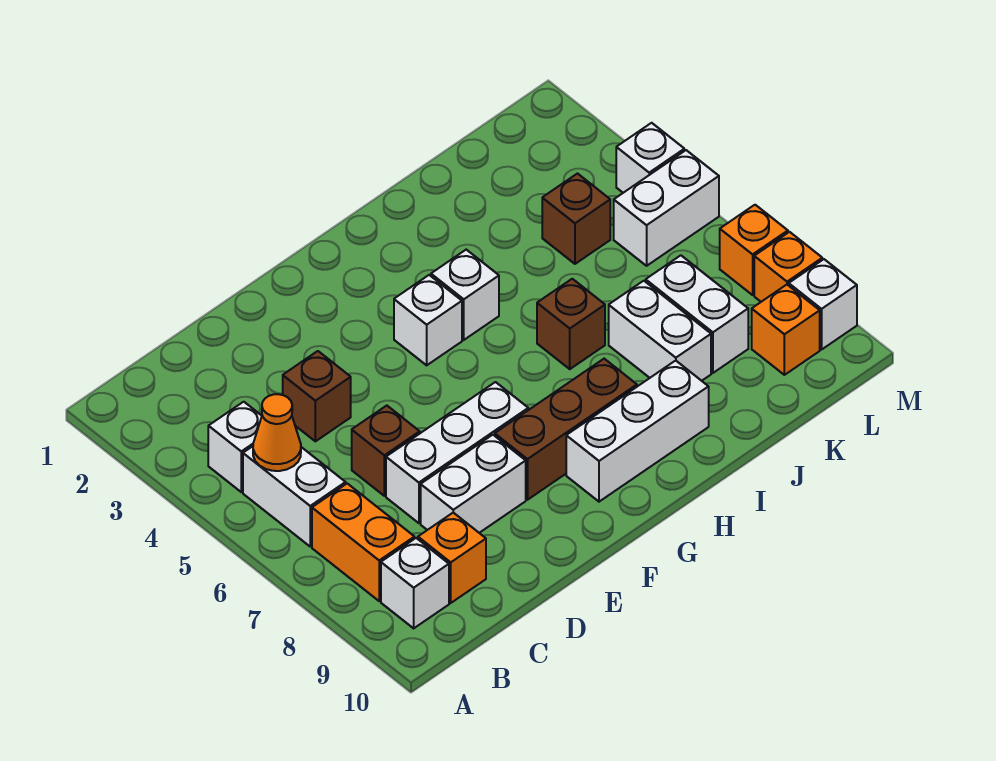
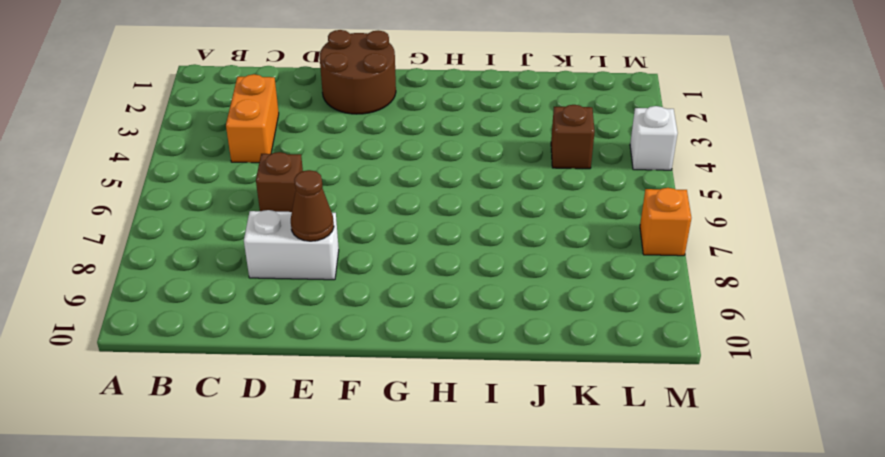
orange brick C3:C4 level 1 -> orange brick B7:B8 level 1
brown round brick E1:F2 level 1 -> none
brown cone E8 level 2 -> none
none -> white brick B4 level 1
none -> white brick B5:B6 level 1
none -> white brick B9 level 1

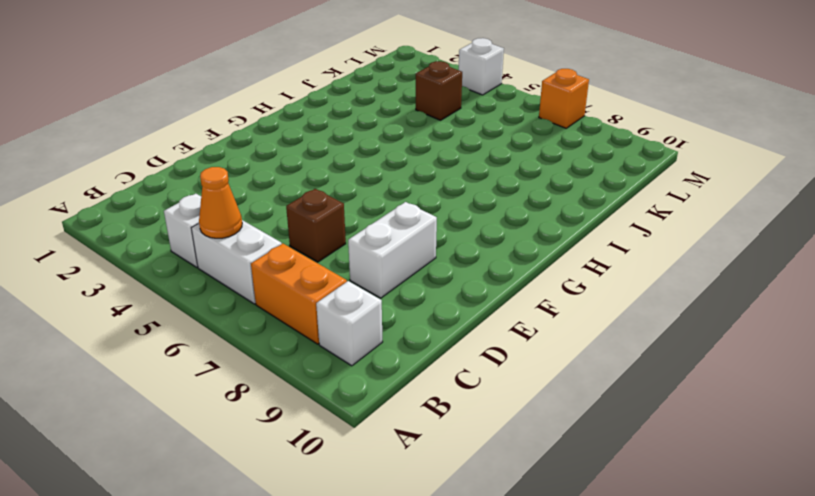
none -> orange brick C9 level 1
none -> brown brick D4 level 1
none -> white brick D7:F7 level 1

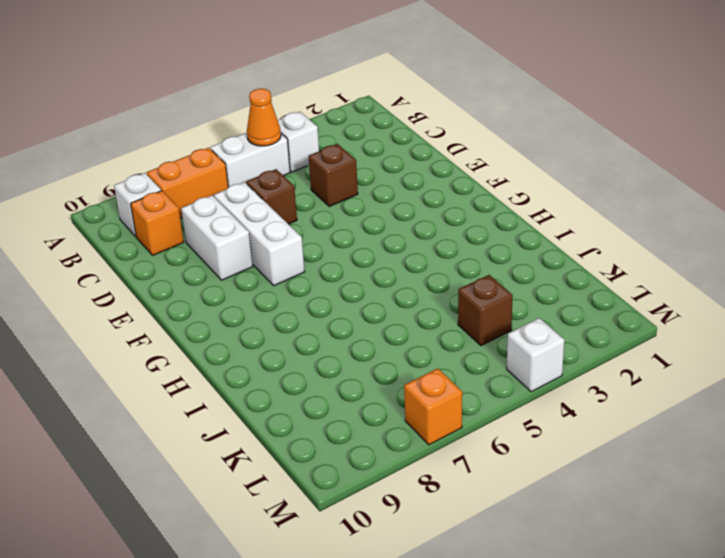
none -> brown brick F8:H8 level 1
none -> white brick G4 level 1
none -> white brick G9:I9 level 1

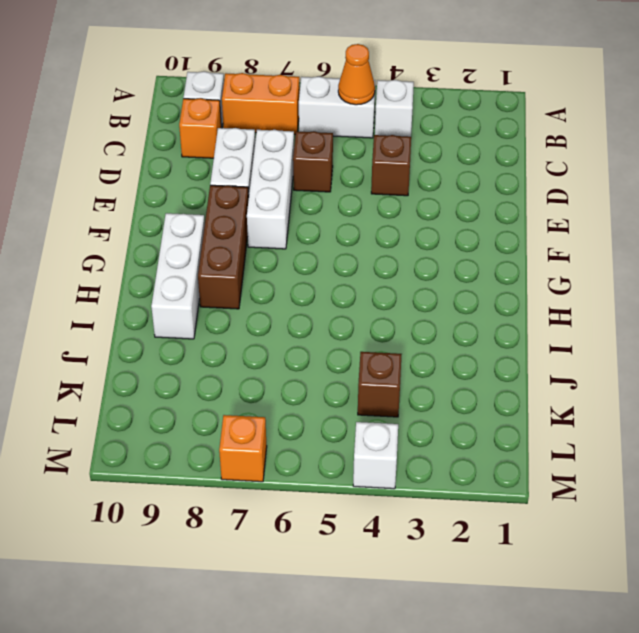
none -> white brick G4 level 1
none -> white brick H4 level 1
none -> brown brick I6 level 1

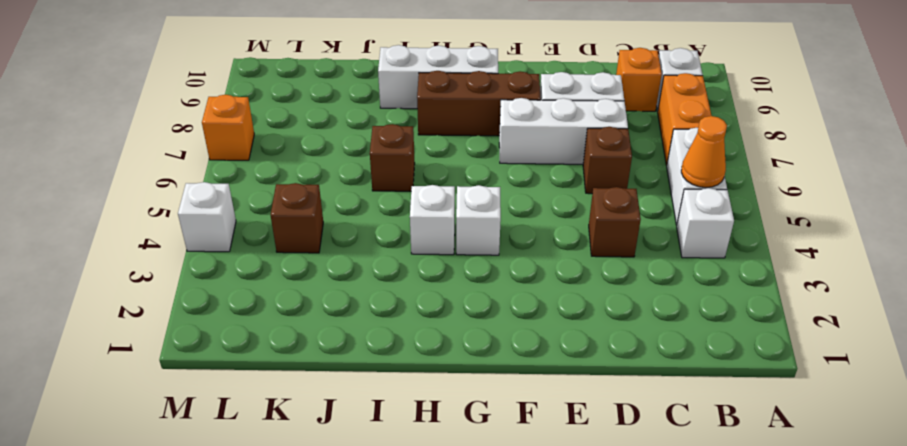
none -> white brick J7:J8 level 1
none -> white brick K7:K8 level 1
none -> white brick L5:M5 level 1

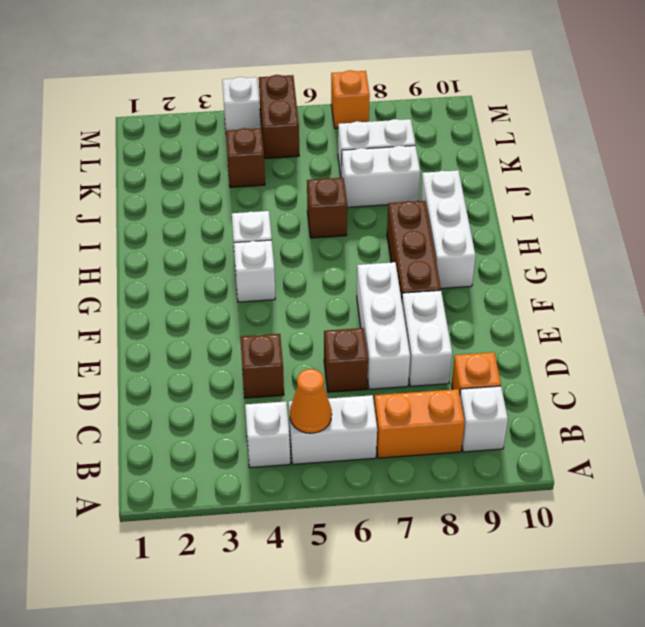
brown brick L5:M5 level 1 -> white brick L5:M5 level 1
none -> orange brick L9 level 1
none -> orange brick M8 level 1
none -> white brick M9 level 1

